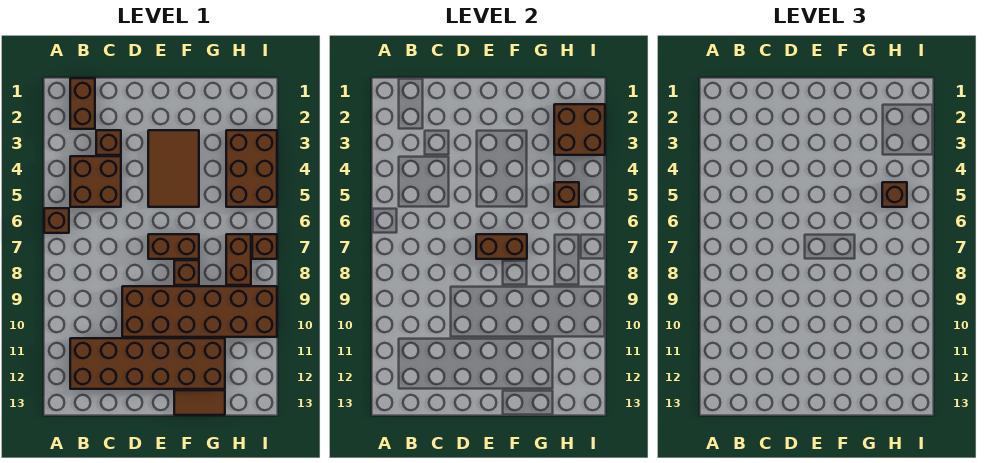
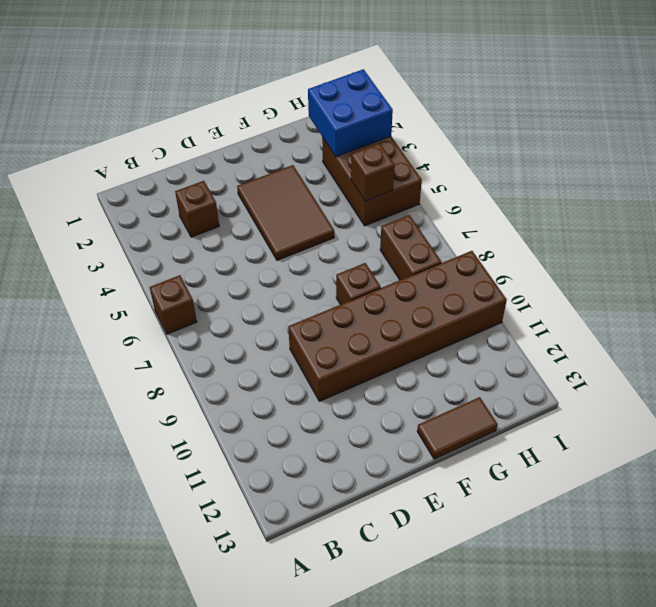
blue brick H2:I3 level 2 -> brown brick H2:I3 level 2
none -> brown brick B1:B2 level 1
none -> brown brick B4:C5 level 1
none -> brown brick B11:G12 level 1

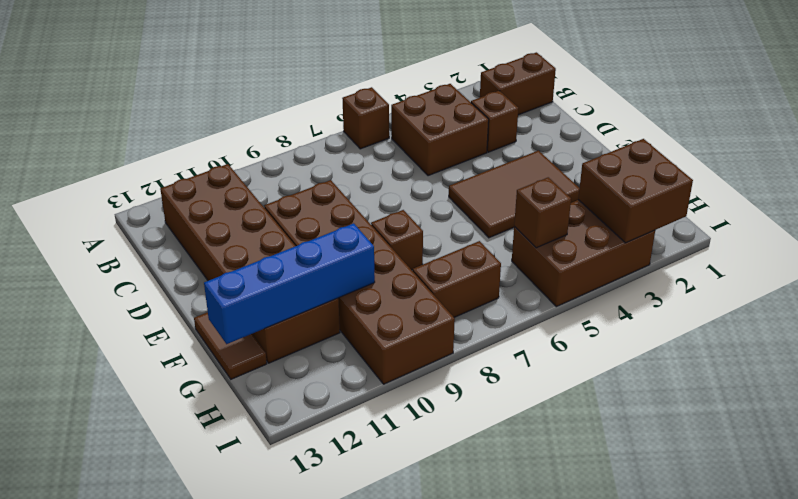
blue brick G10:G13 level 2 -> none
none -> brown brick E7:F7 level 1
none -> brown brick I7 level 1
none -> brown brick E7:F7 level 2

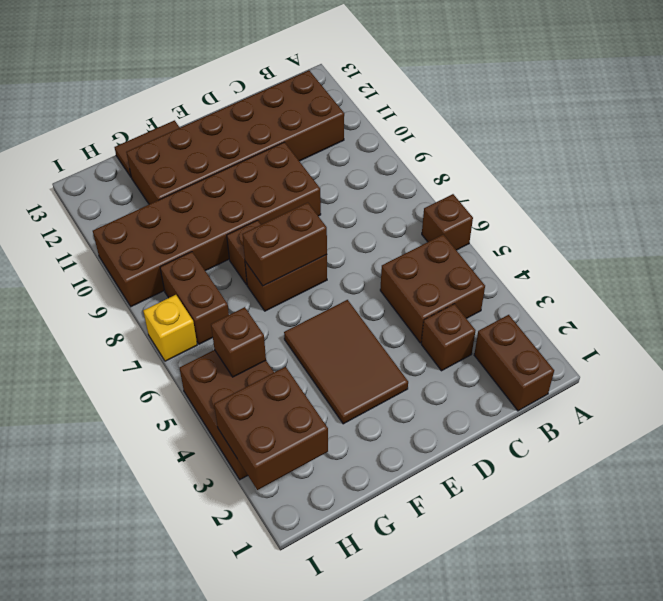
yellow brick I7 level 1 -> brown brick I7 level 1
none -> brown brick H5 level 3

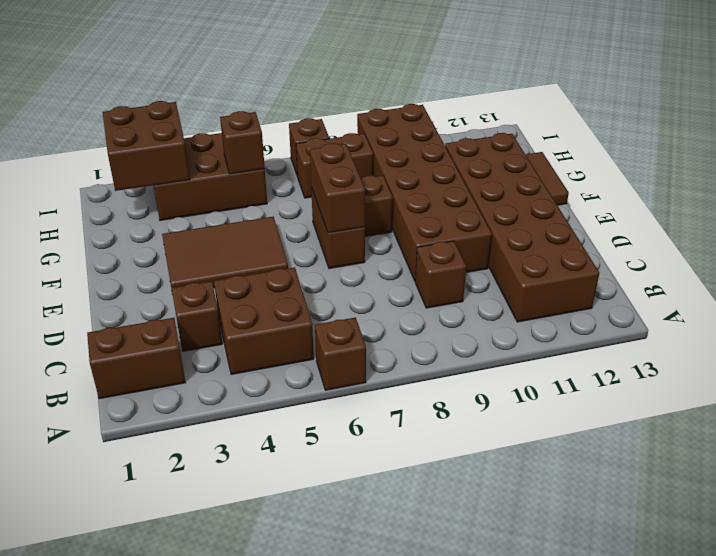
brown brick C9 level 1 -> brown brick H5 level 3

